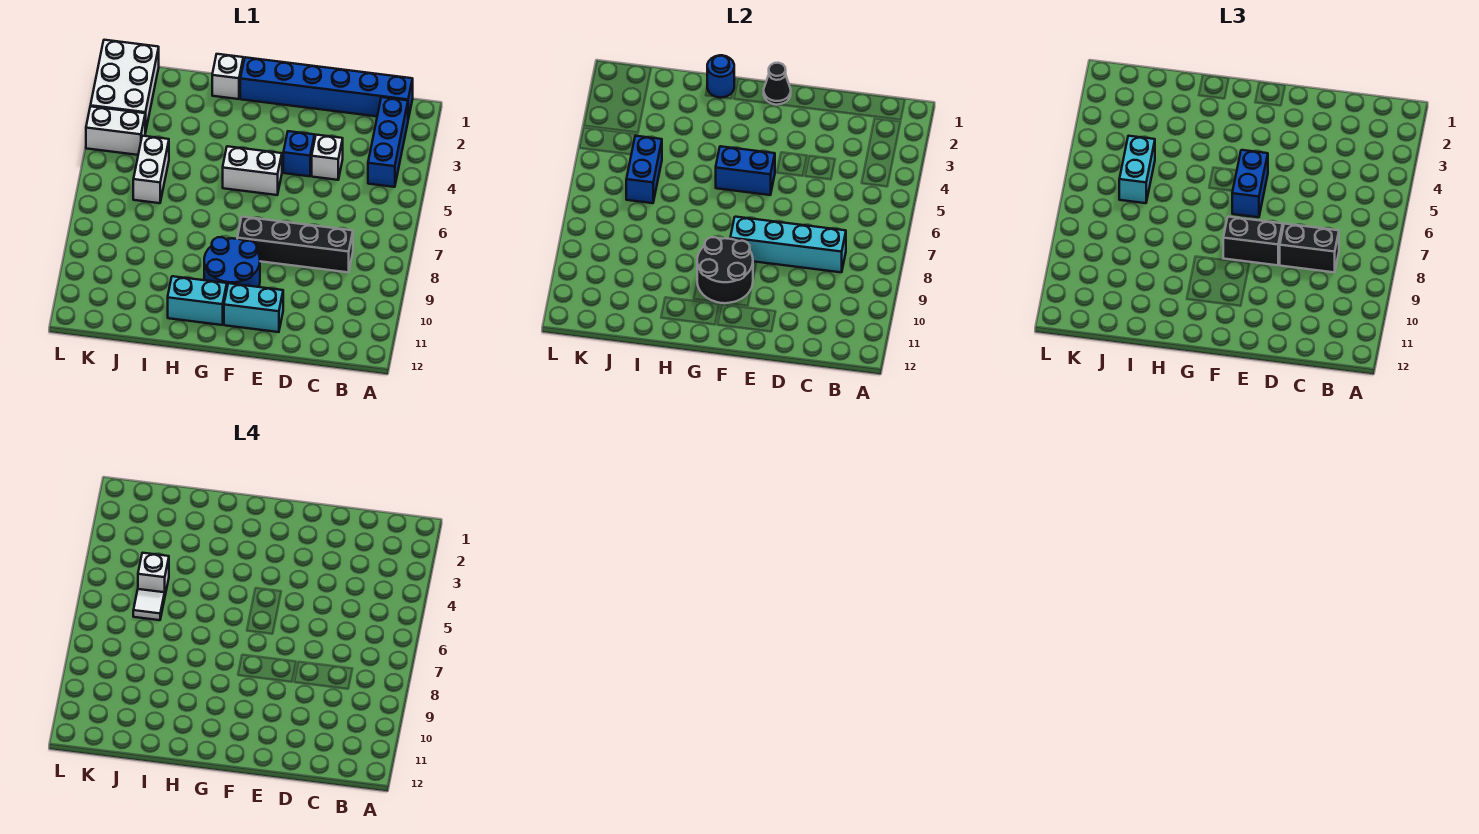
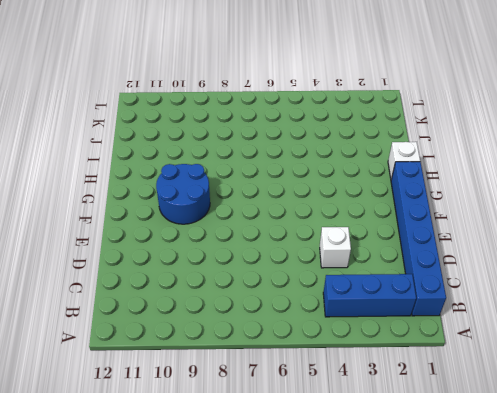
none -> black brick C8:F8 level 1
none -> blue brick E4 level 1
none -> cyan brick E11:F11 level 1

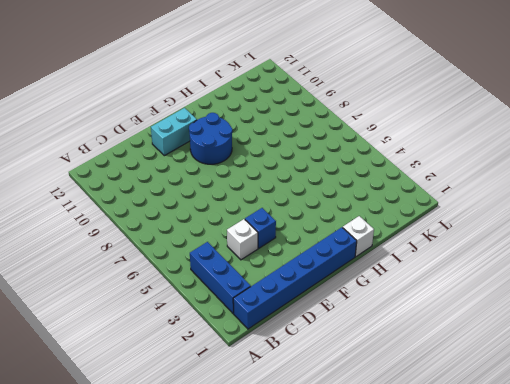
none -> black brick C8:F8 level 1
none -> white brick F5:G5 level 1
none -> cyan brick G11:H11 level 1

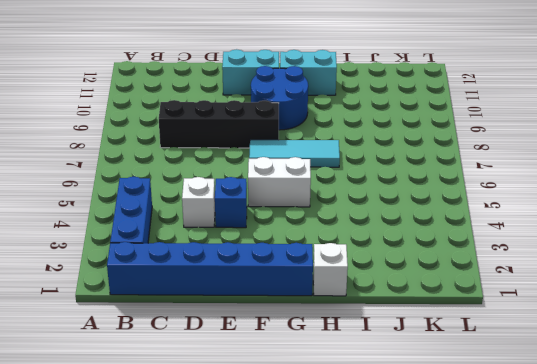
cyan tile F7:H7 level 1 -> none
none -> white brick J5:J6 level 1
none -> white brick K1:L3 level 1
none -> white brick K4:L4 level 1

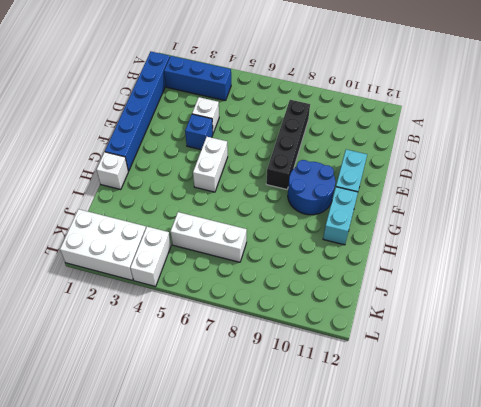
white brick J5:J7 level 1 -> white brick J5:J6 level 1
none -> cyan brick C8:F8 level 2
none -> black cone F1 level 2
none -> blue brick F5:G5 level 2

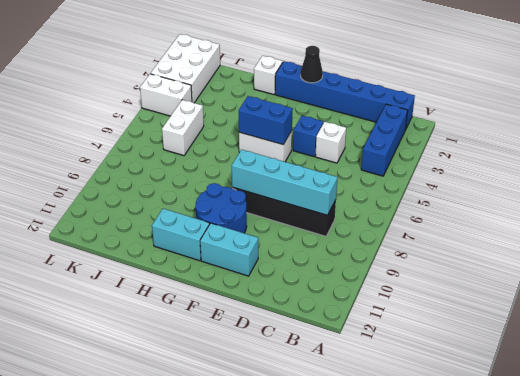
none -> black round brick F9:G10 level 2
none -> blue round brick H1 level 2
none -> blue brick J5:J6 level 2

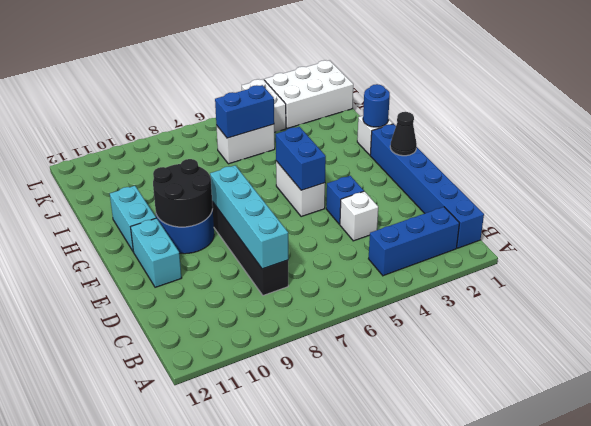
none -> black brick C8:D8 level 3
none -> black brick E8:F8 level 3
none -> blue brick F5:F6 level 3

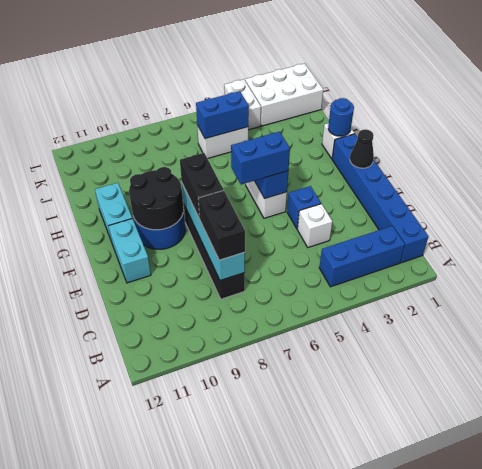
none -> cyan brick J5:J6 level 3
none -> white brick J5 level 4
none -> white tile J6 level 4

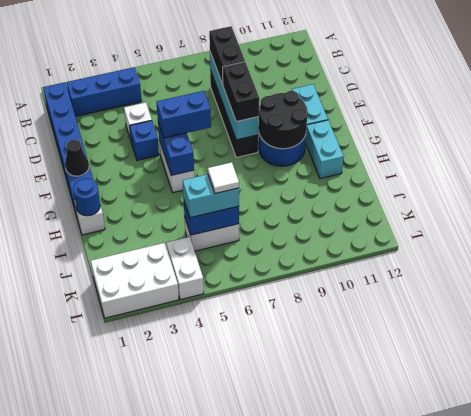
none -> white brick J5 level 4

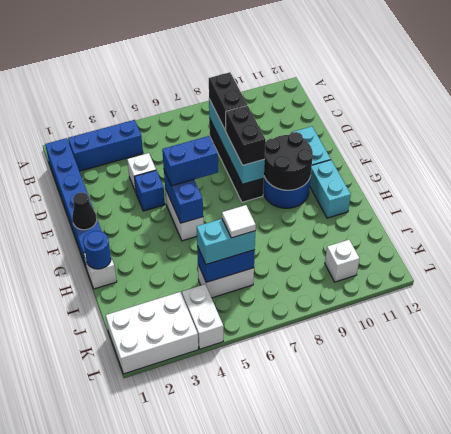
white brick K10 level 1 -> white brick J5 level 4

